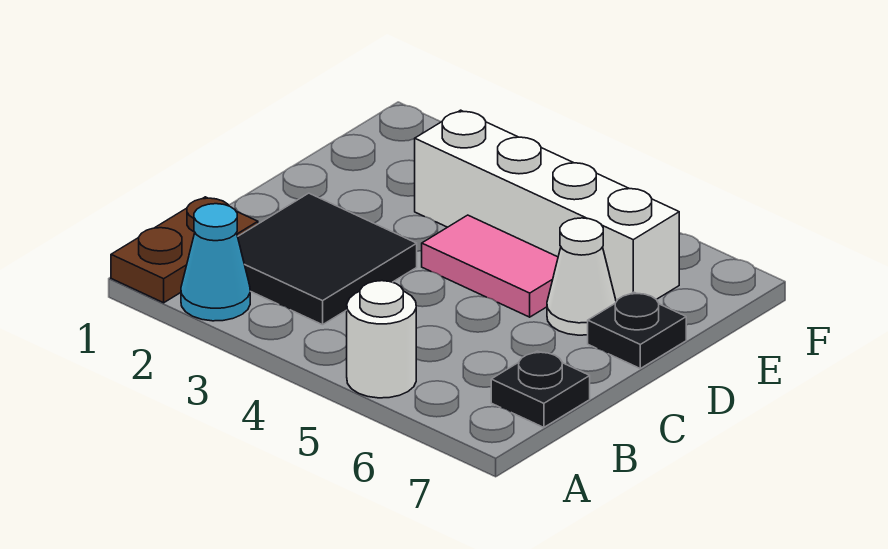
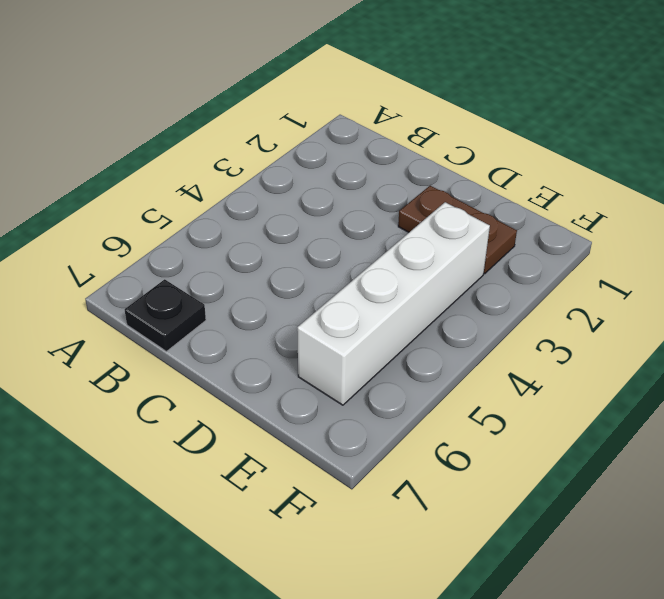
brown plate D2:E2 level 1 -> brown plate A1:B1 level 1
none -> cyan cone A2 level 1
none -> white round brick A5 level 1

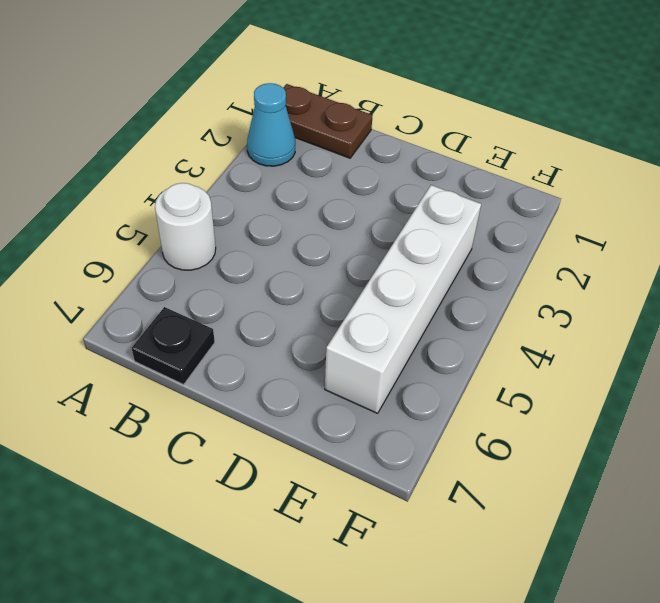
none -> black tile B2:C3 level 1
none -> pink tile D4:D5 level 1

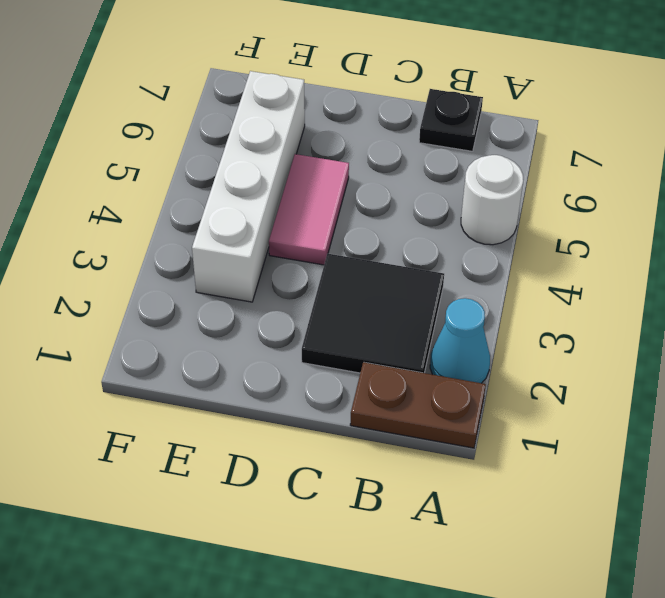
none -> white cone D6 level 1
none -> black plate D7 level 1

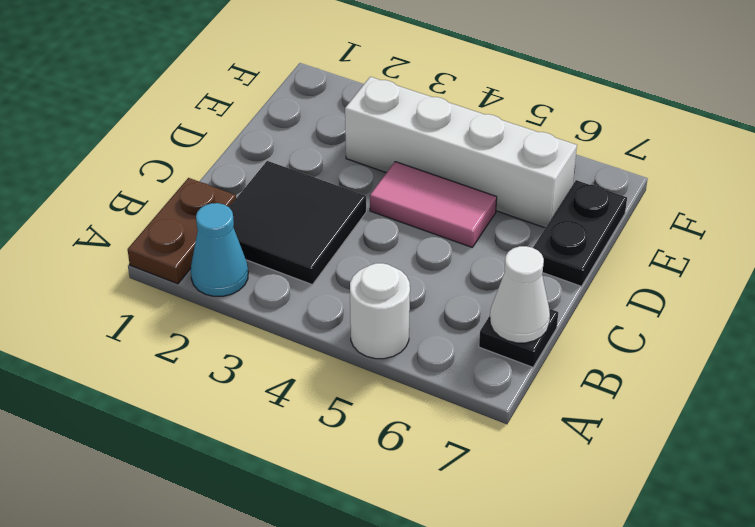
white cone B7 level 2 -> white cone D6 level 1
black plate D7:E7 level 1 -> black plate D7 level 1

